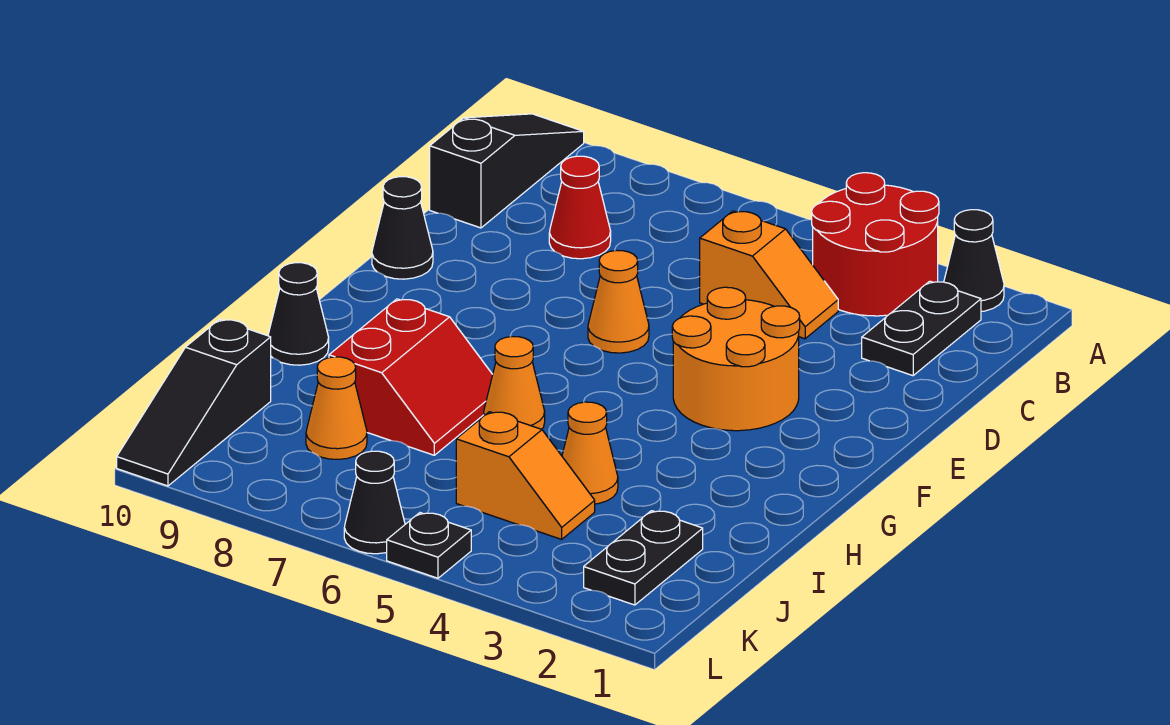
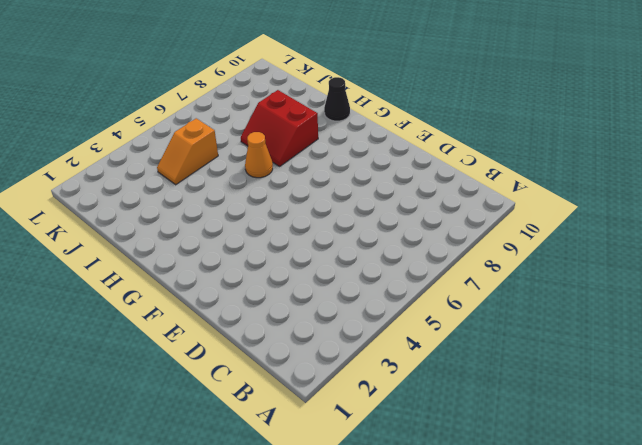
none -> black cone A2 level 1
none -> red round brick A3:B4 level 1
none -> black slope A10:C10 level 1 top C

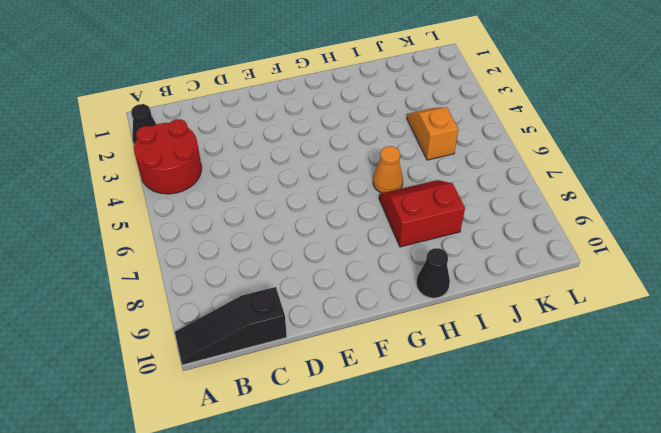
none -> black plate B2:C2 level 1
none -> orange slope C4:C5 level 1 top 5
none -> red cone C8 level 1

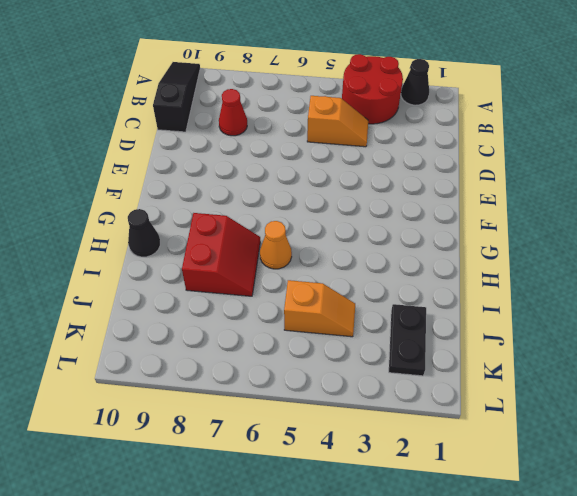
none -> black plate B2:C2 level 1
none -> orange round brick E3:F4 level 1
none -> orange cone E6 level 1

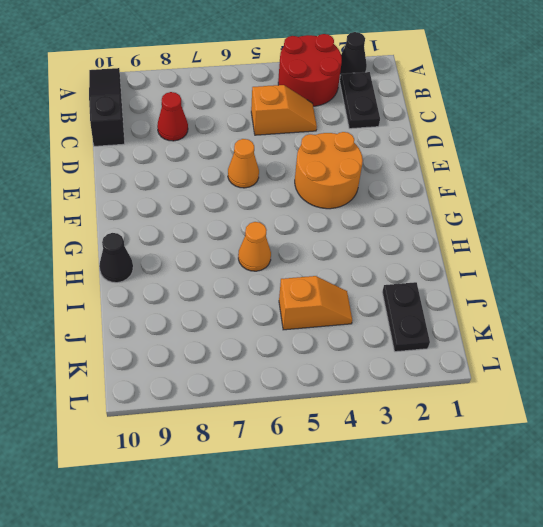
none -> black cone E10 level 1
none -> red slope H7:I8 level 1 top 8
none -> orange cone I4 level 1

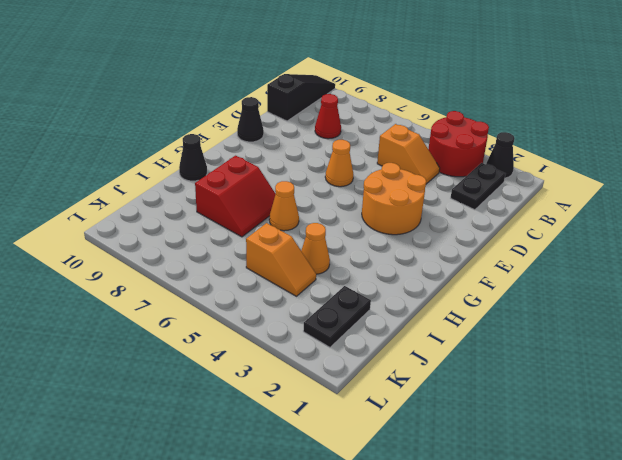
none -> orange cone J8 level 1
none -> black slope J10:L10 level 1 top J
none -> black plate L5 level 1

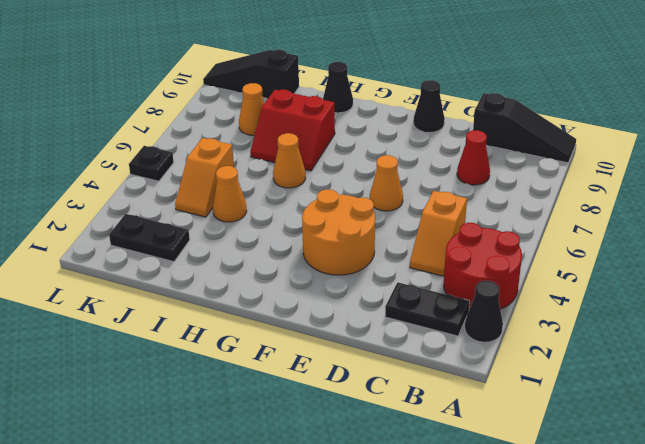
none -> black cone L6 level 1

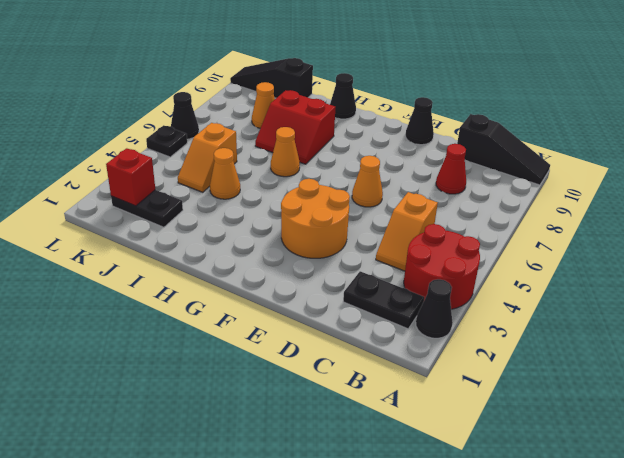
red brick K2 level 2 -> none

